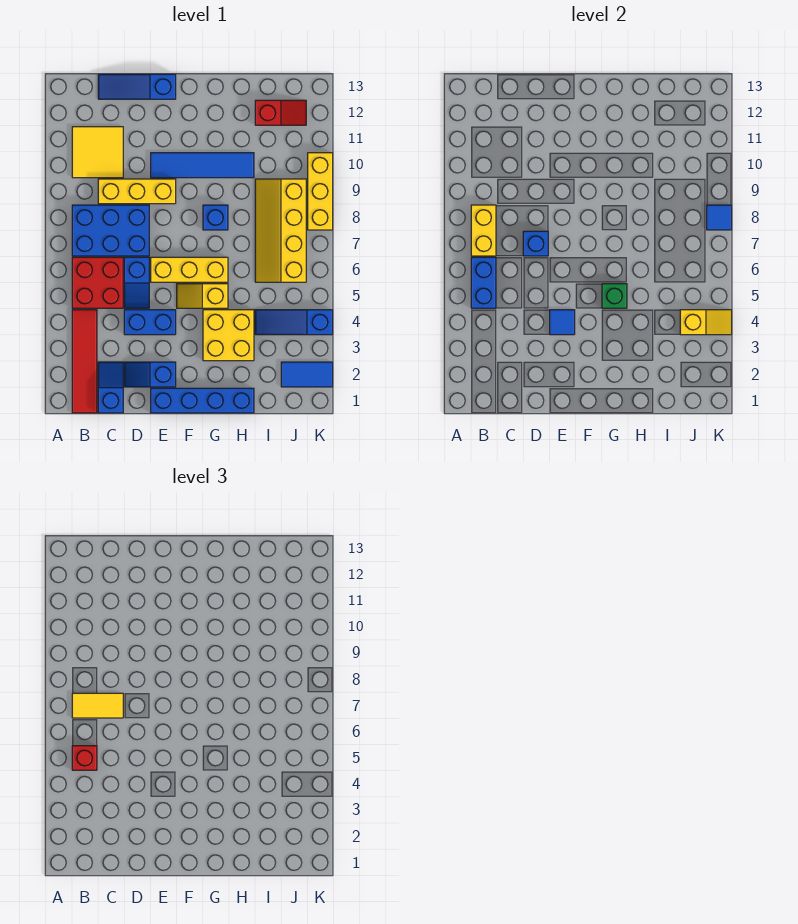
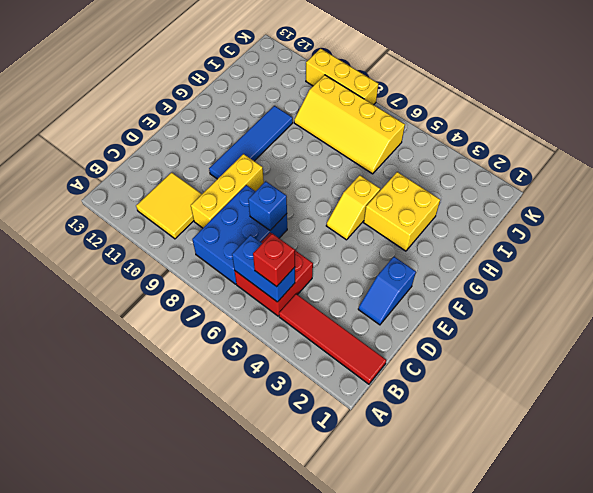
none -> blue slope C1:C2 level 1 top 1
none -> blue slope C13:E13 level 1 top E
none -> blue brick D4:E4 level 1
none -> blue slope D5:D6 level 1 top 6

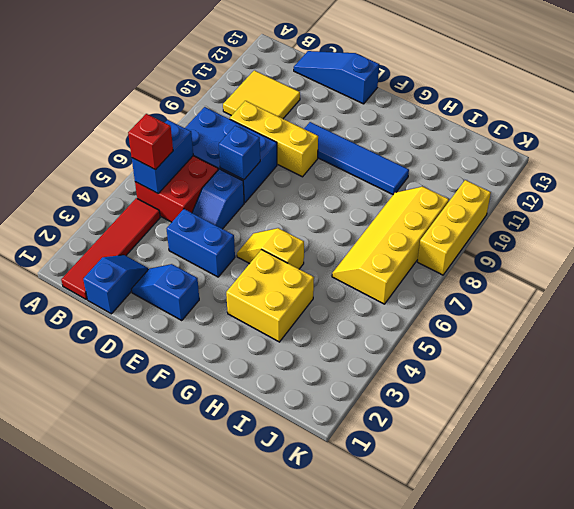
none -> blue brick E1:H1 level 1
none -> yellow brick E6:G6 level 1
none -> blue brick G8 level 1
none -> blue slope I4:K4 level 1 top K

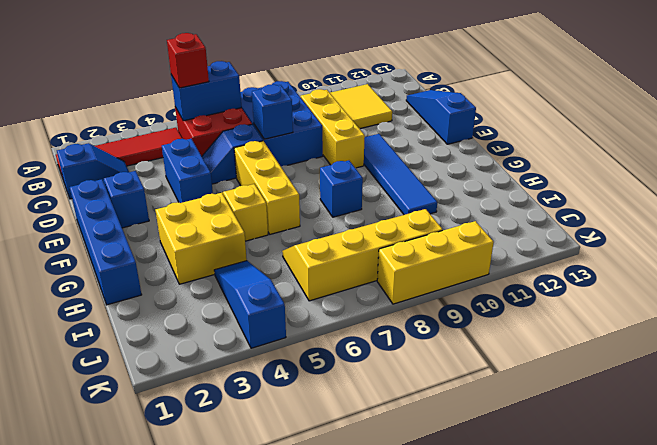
none -> red slope I12:J12 level 1 top I
none -> blue tile J2:K2 level 1
none -> yellow brick B7:B8 level 2
none -> blue tile E4 level 2

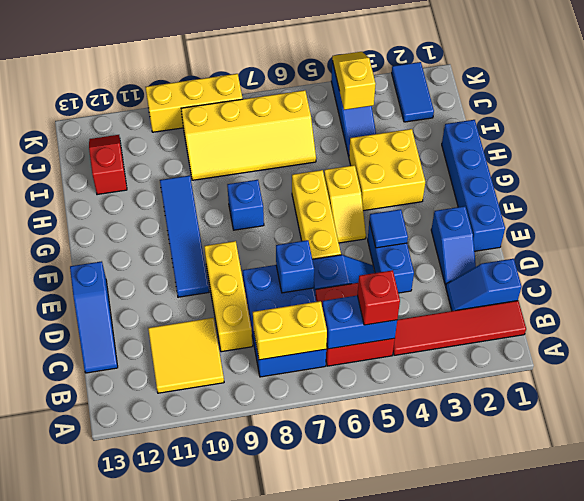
none -> green brick G5 level 2
none -> blue tile K8 level 2
none -> yellow tile B7:C7 level 3

